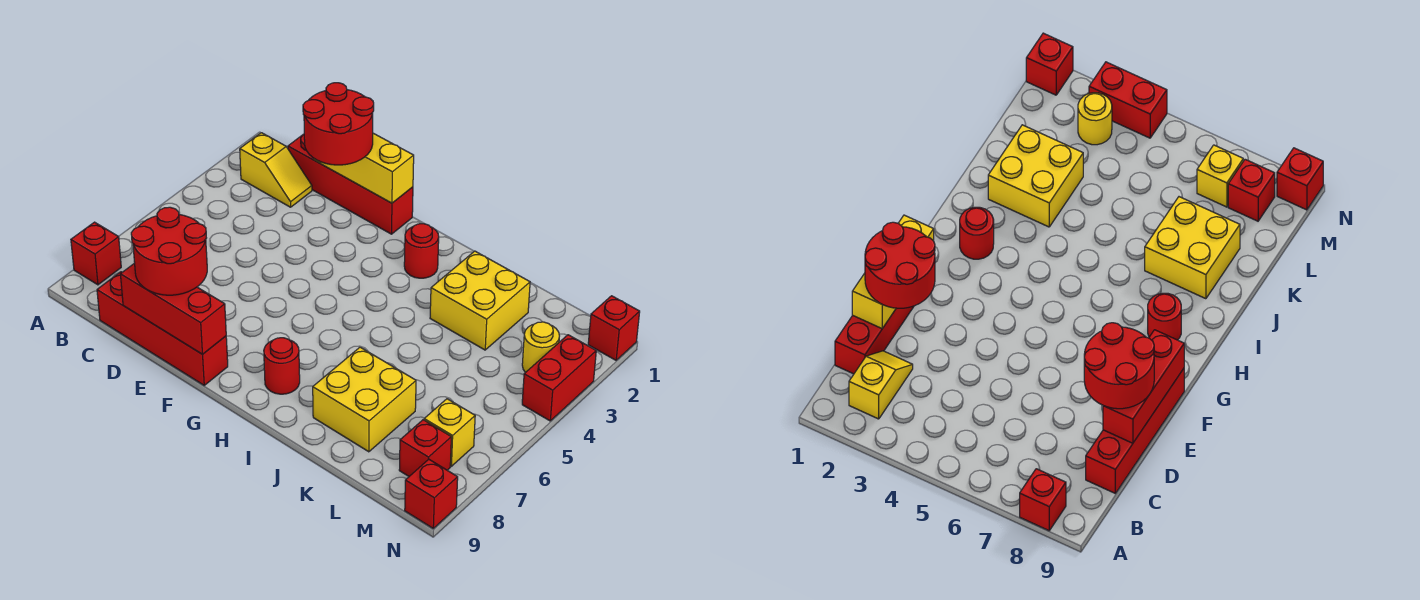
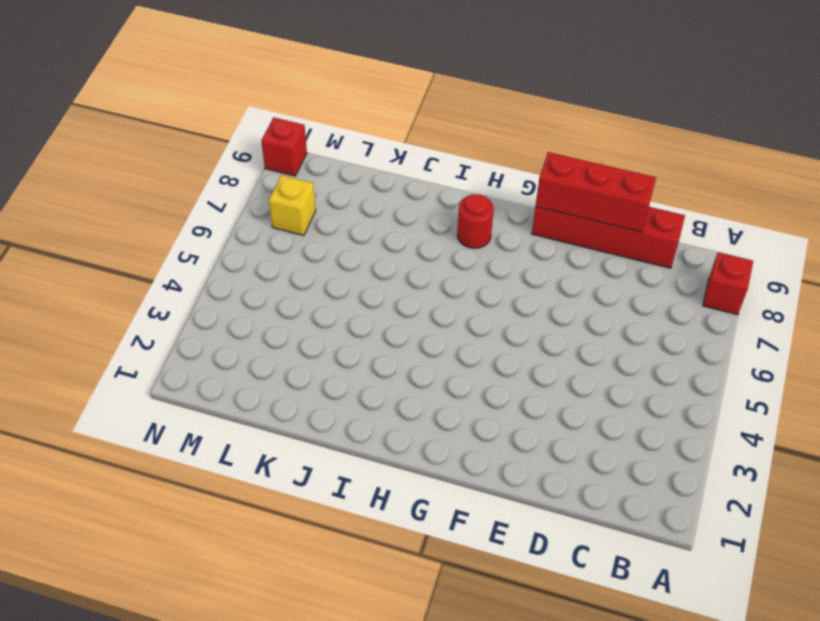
none -> yellow slope B2:C2 level 1 top B
none -> red brick C1:F1 level 1
none -> red round brick H2 level 1

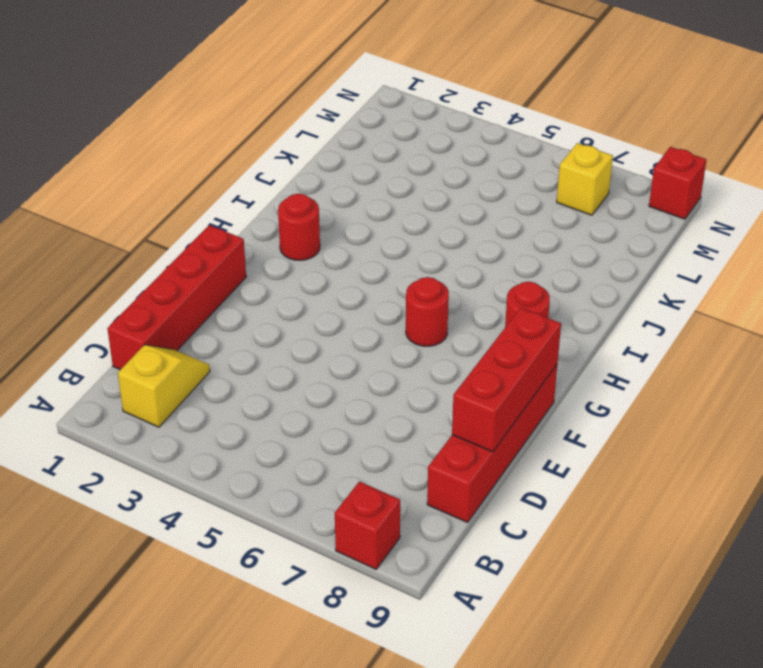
red round brick G6 level 1 -> none
none -> yellow brick J2:K3 level 1
none -> yellow brick J7:K8 level 1
none -> yellow round brick M3 level 1

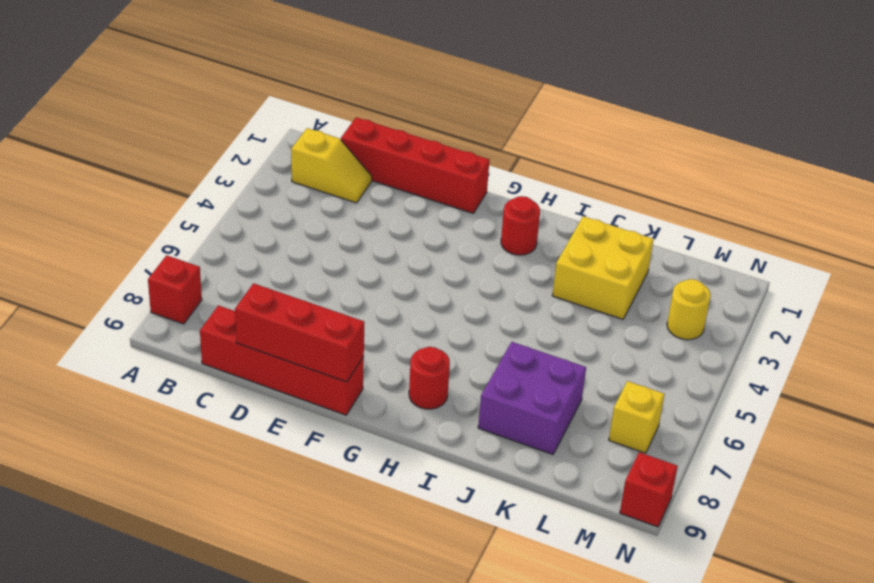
purple brick J7:K8 level 1 -> yellow brick J7:K8 level 1
none -> red brick M8 level 1
none -> red brick N1 level 1
none -> red brick N3:N4 level 1

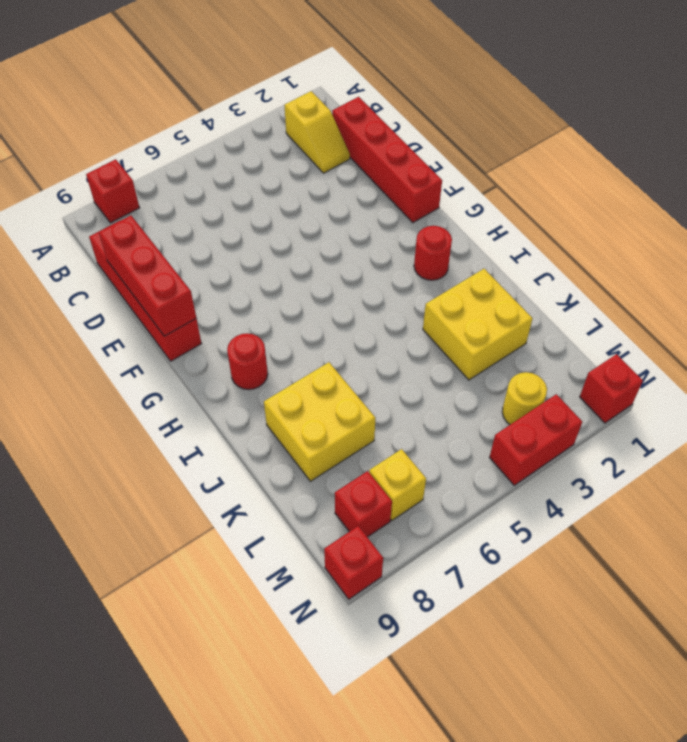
none -> yellow brick D1:F1 level 2
none -> red round brick D1:E2 level 3
none -> red round brick D8:E9 level 3

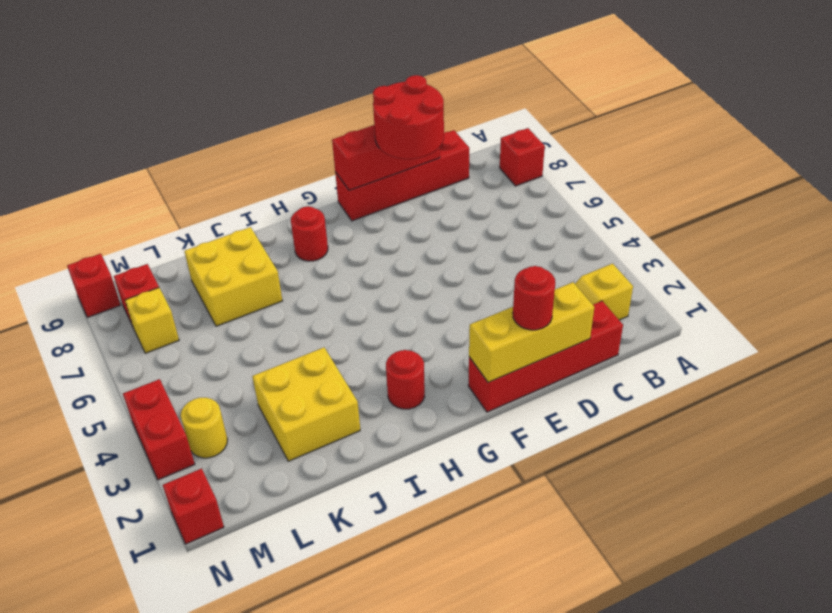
red round brick E1 level 3 -> red round brick D1:E2 level 3

